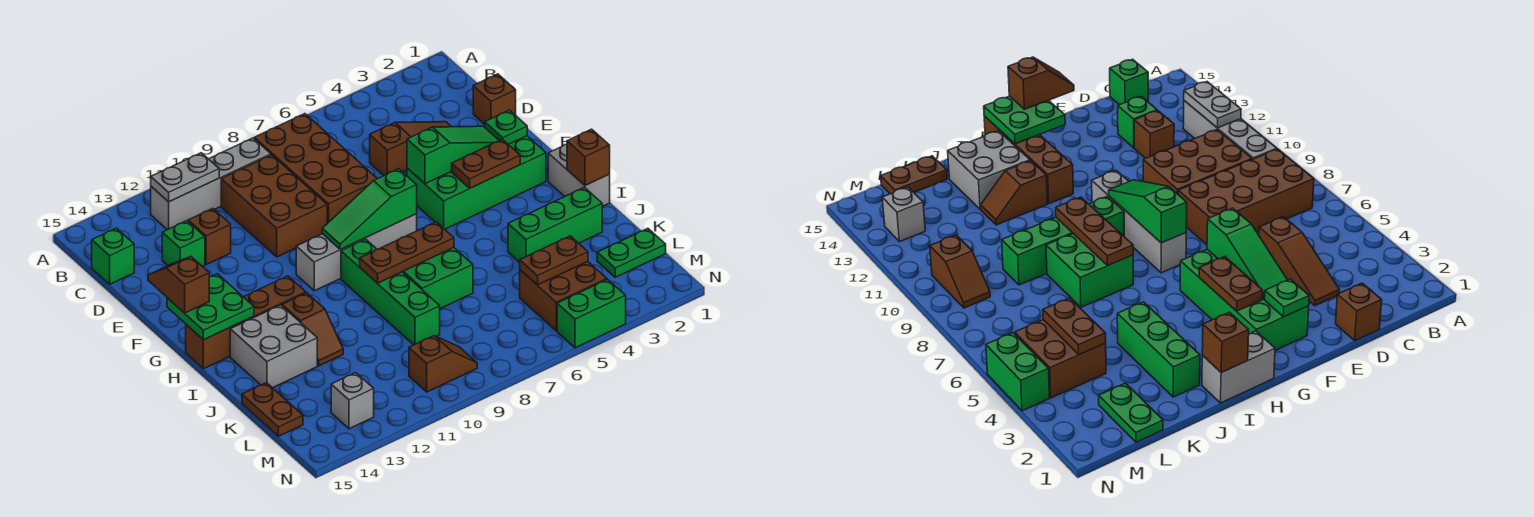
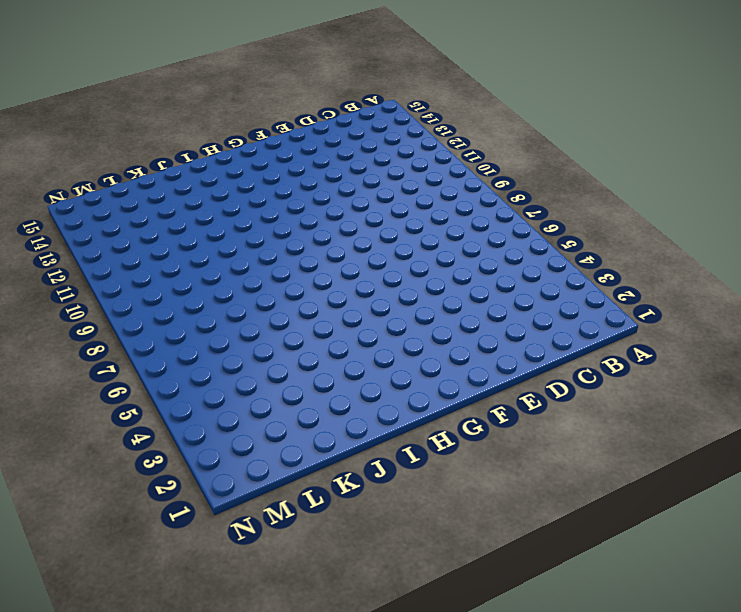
none -> brown brick B7:E8 level 1
none -> grey brick B9:B12 level 1
none -> brown brick C9:E10 level 1
none -> green brick C15 level 1

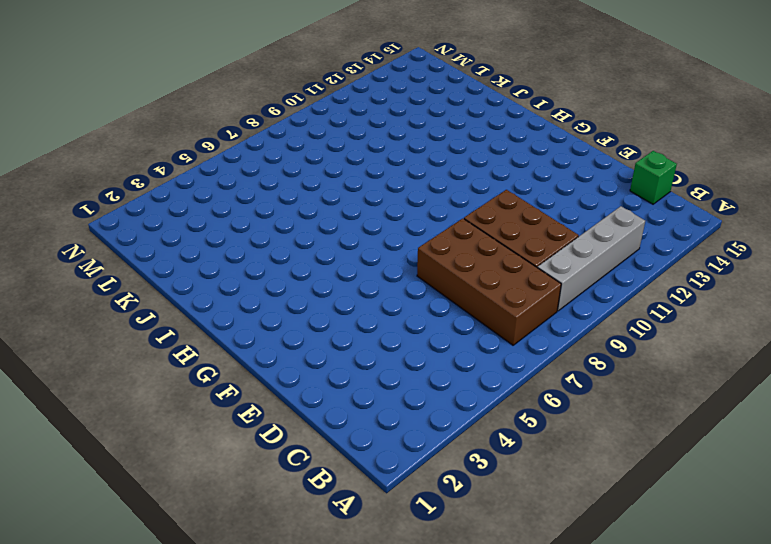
none -> brown brick D1 level 1
none -> brown slope D3:D5 level 1 top 5
none -> brown brick D12 level 1
none -> green brick D13 level 1

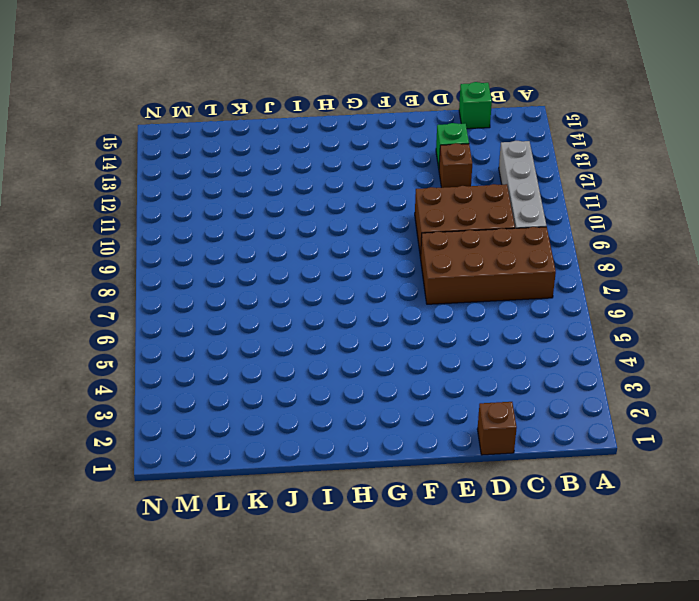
none -> brown slope D3:D5 level 1 top 5
none -> green brick F2:G5 level 1
none -> grey brick G7:G10 level 1
none -> grey brick H1:I1 level 1

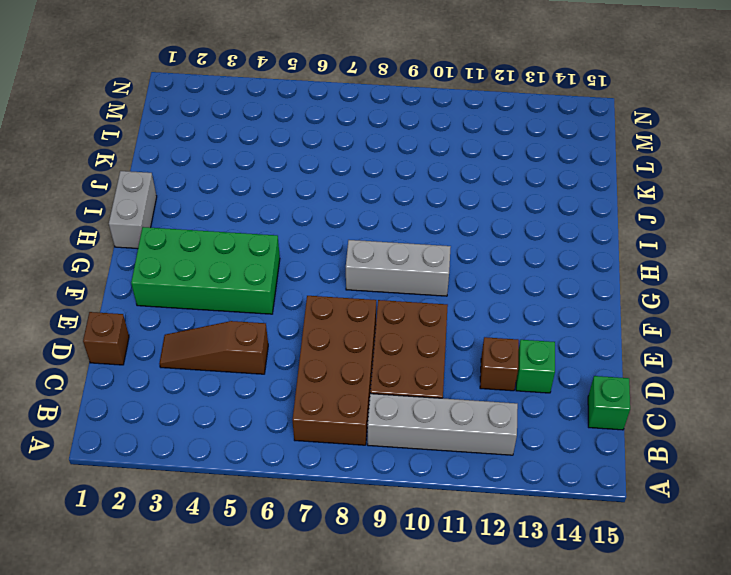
grey brick G8:G10 level 1 -> grey brick G7:G10 level 1
none -> green brick H9:K9 level 1
none -> brown brick H12:H15 level 1
none -> green brick I7:J8 level 1
none -> brown slope I12:J12 level 1 top I

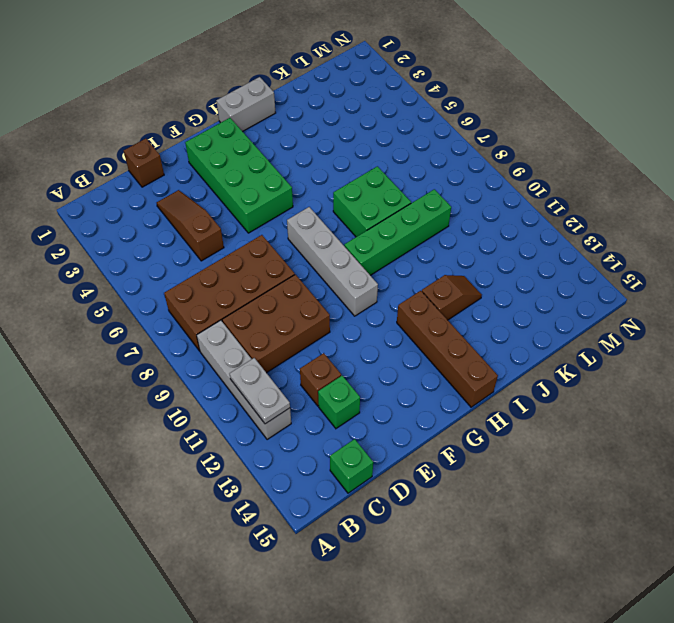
none -> grey brick I13:J14 level 1
none -> green brick J2:J4 level 1
none -> brown plate K15:L15 level 1
none -> green plate L1:L2 level 1

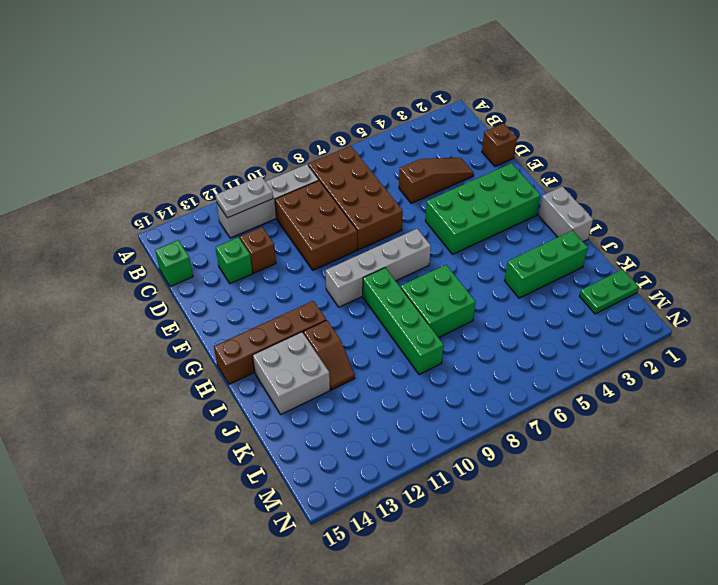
none -> brown plate K15:L15 level 1
none -> brown brick L4:M5 level 1
none -> brown slope M9:M10 level 1 top 10
none -> grey brick M13 level 1

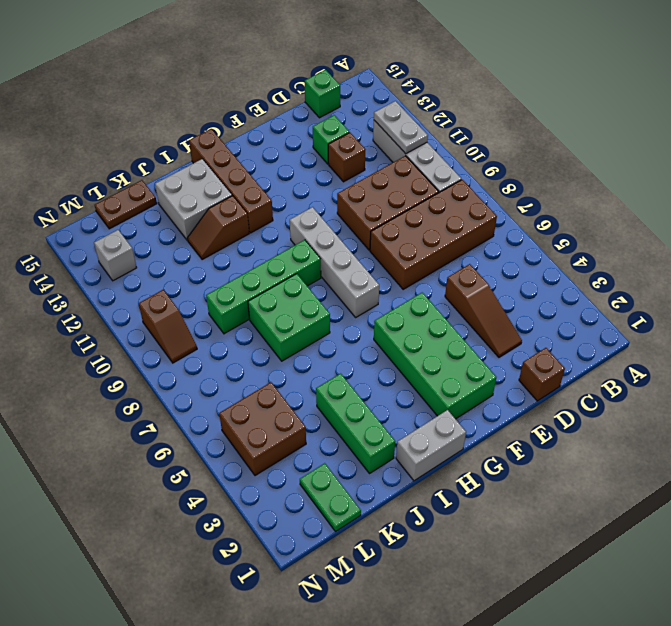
none -> green brick N4:N5 level 1
none -> green plate F2 level 2
none -> green slope F3:F5 level 2 top 5
none -> brown plate G3:G4 level 2

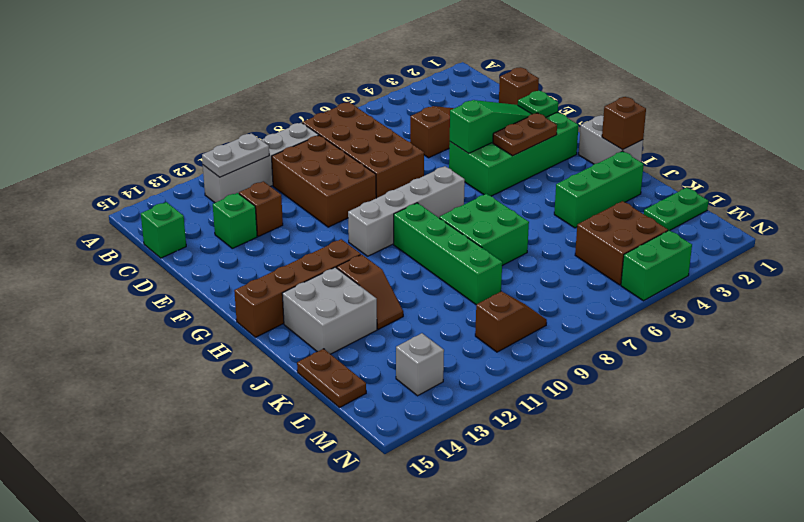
none -> green slope G7:G9 level 2 top 7
none -> green plate G14:H15 level 2
none -> brown plate I7:I9 level 2
none -> brown plate L4:L5 level 2

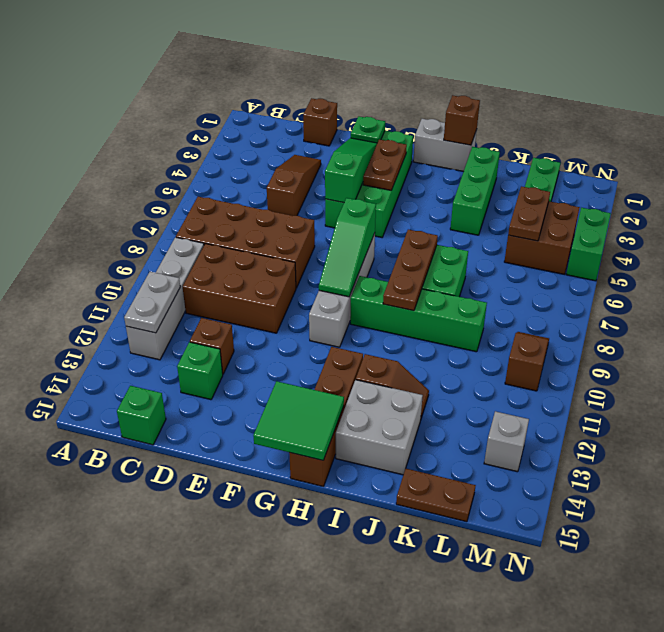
green tile G14:H15 level 2 -> green plate G14:H15 level 2
none -> brown slope F15:G15 level 3 top G

